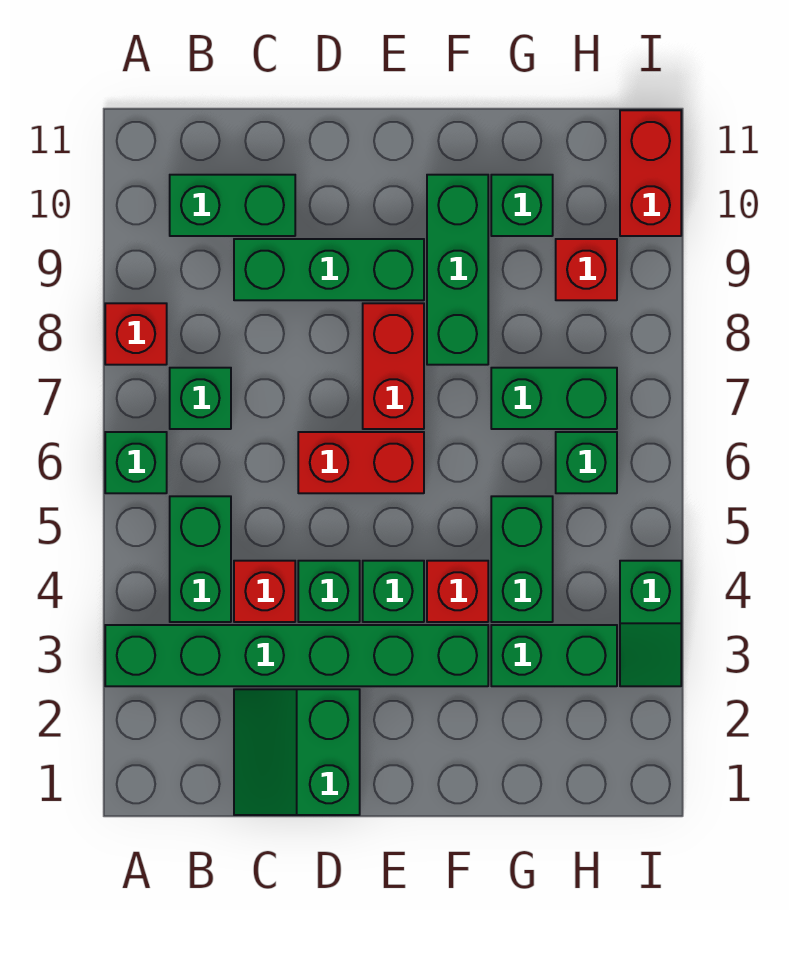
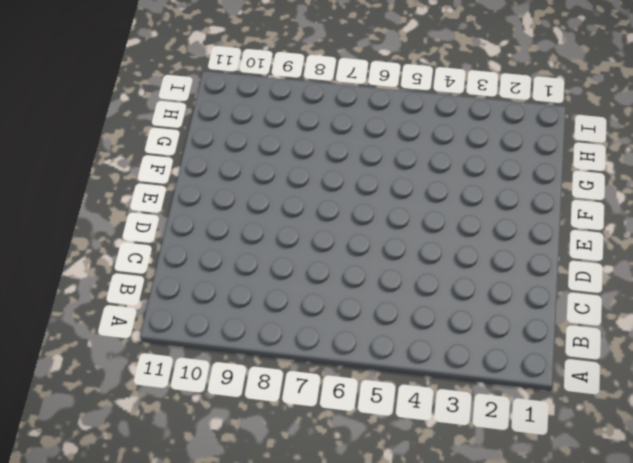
none -> green brick A3:F3 level 1
none -> green brick A6 level 1
none -> red brick A8 level 1

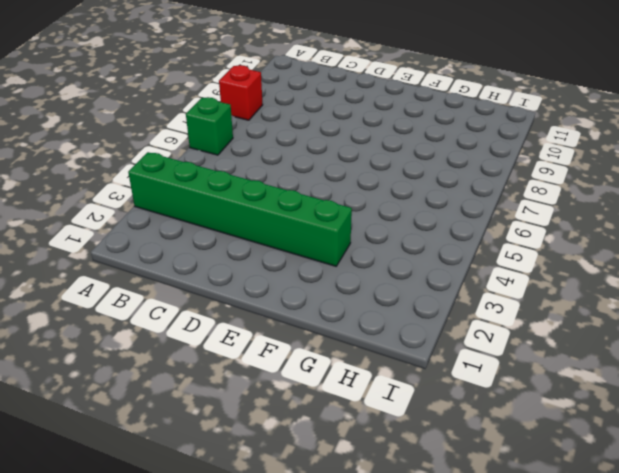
none -> green brick B4:B5 level 1
none -> green brick B7 level 1
none -> green brick B10:C10 level 1

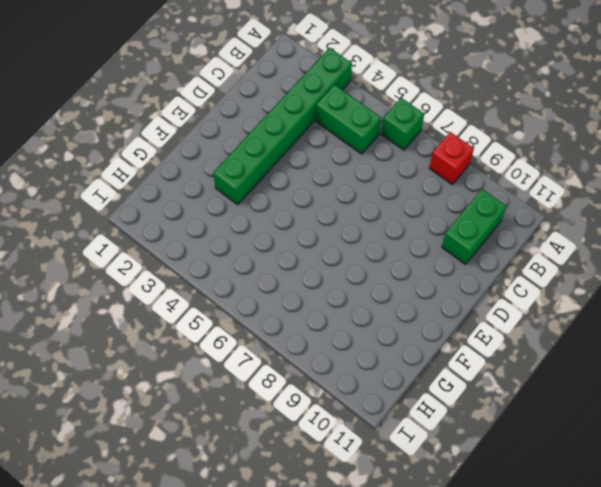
none -> green brick B7 level 1
none -> green slope C1:D2 level 1 top D
none -> red brick C4 level 1

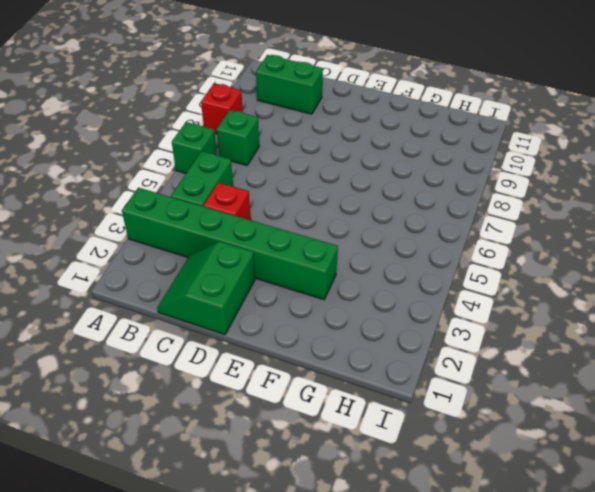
none -> green brick C9:E9 level 1
none -> green brick D4 level 1
none -> red brick D6:E6 level 1

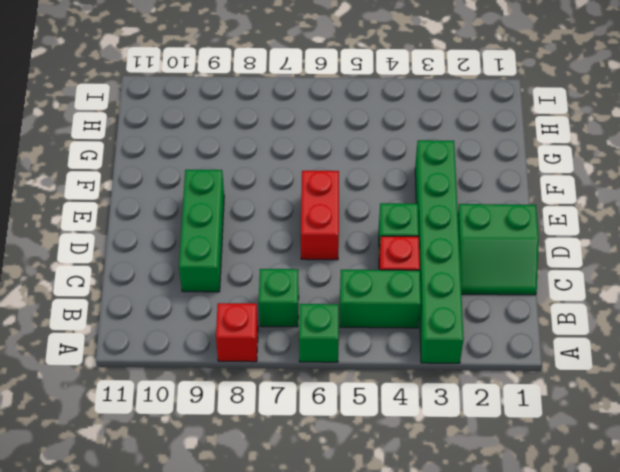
none -> green brick B10:C10 level 1
none -> green brick E4 level 1
none -> red brick E7:E8 level 1

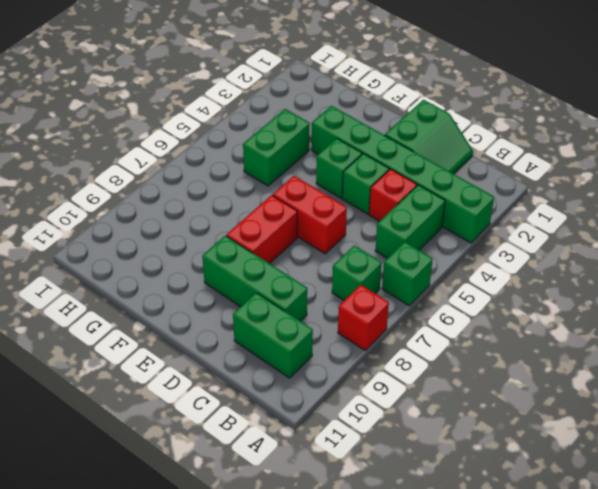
none -> red brick F4 level 1
none -> green brick F8:F10 level 1
none -> green brick G3:H3 level 1

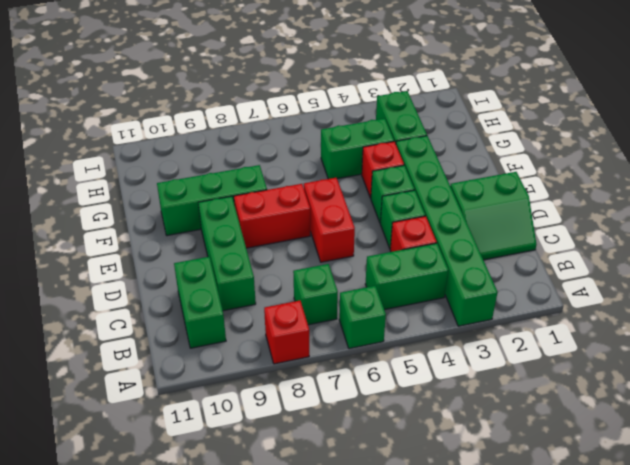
none -> green brick G7:H7 level 1
none -> green brick G10 level 1
none -> green brick H6 level 1

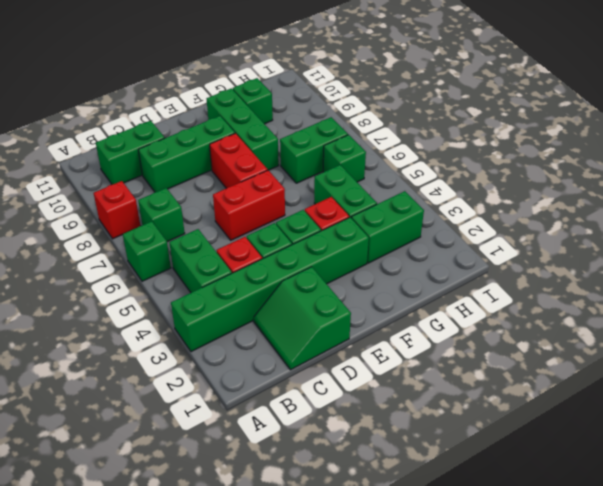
none -> red brick H9 level 1
none -> green slope I3:I4 level 1 top 4
none -> red brick I10:I11 level 1

